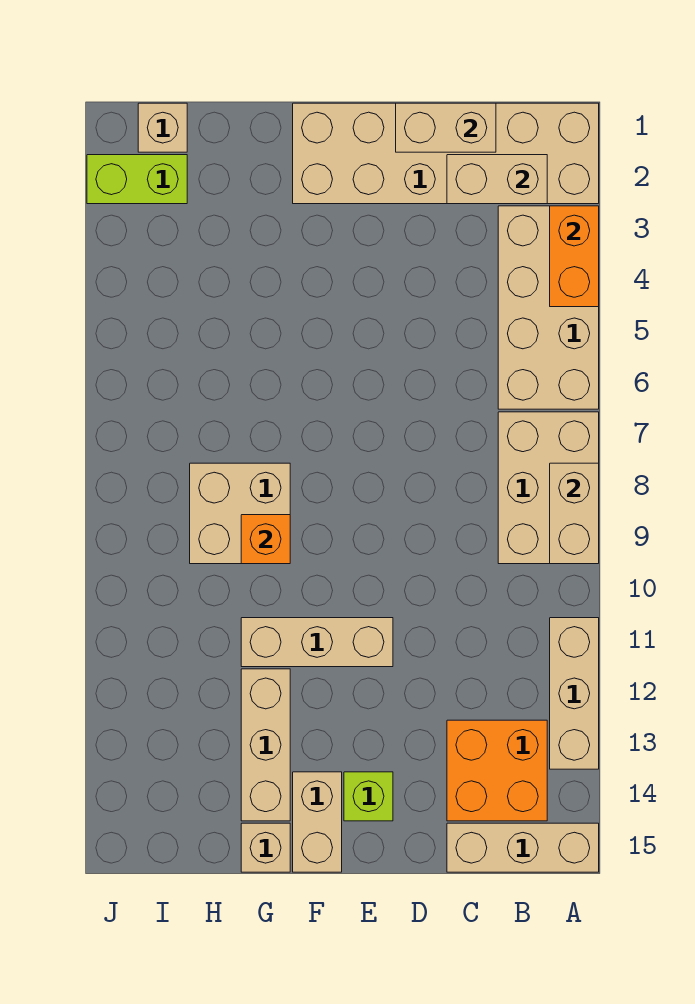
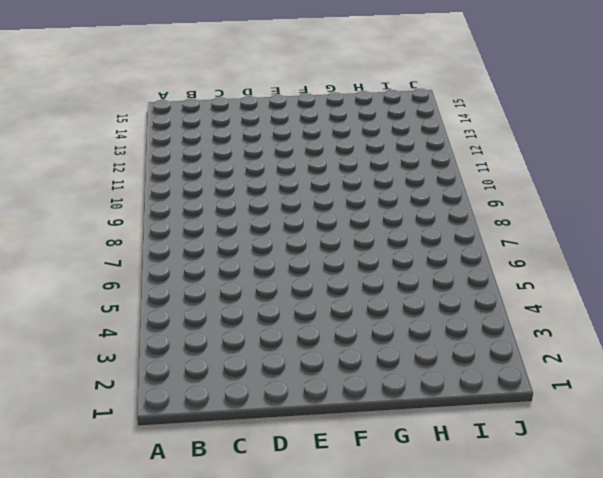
none -> tan brick A1:F2 level 1
none -> tan brick A3:B6 level 1
none -> tan brick A7:B9 level 1

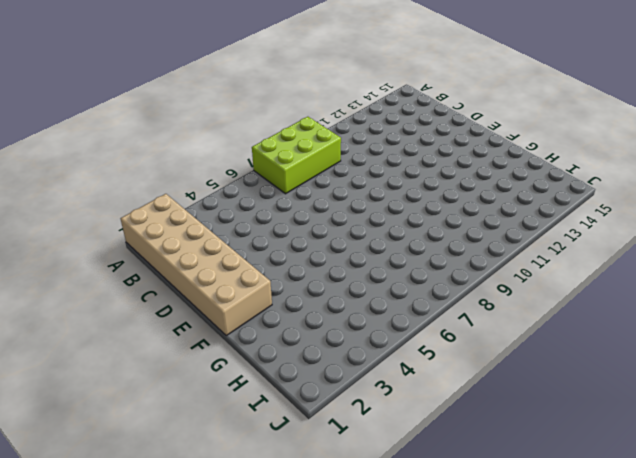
lime brick A7:B9 level 1 -> tan brick A7:B9 level 1
none -> tan brick A3:B6 level 1
none -> tan brick A11:A13 level 1
none -> tan brick A15:C15 level 1

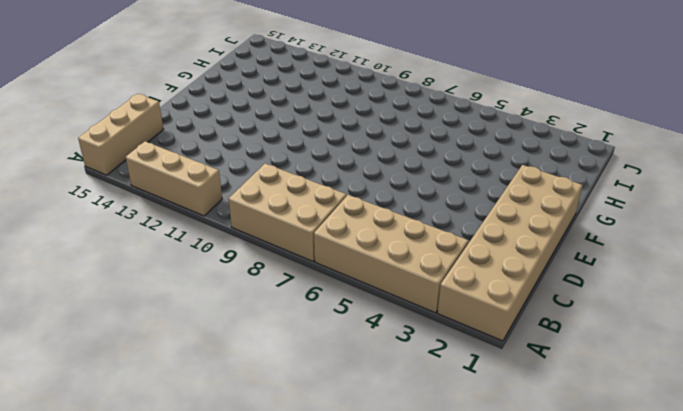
none -> orange brick B13:C14 level 1
none -> tan brick E11:G11 level 1
none -> lime brick E14 level 1

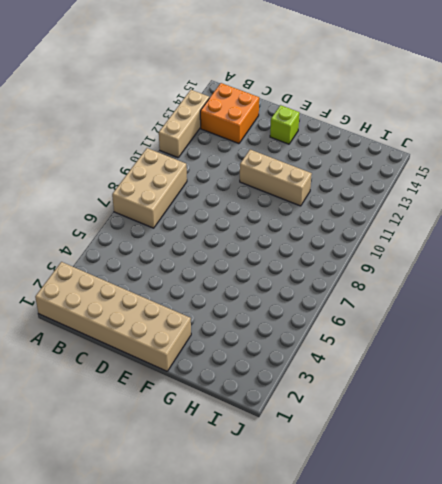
none -> tan brick A3:B6 level 1
none -> tan brick A15:C15 level 1
none -> tan brick F14:F15 level 1

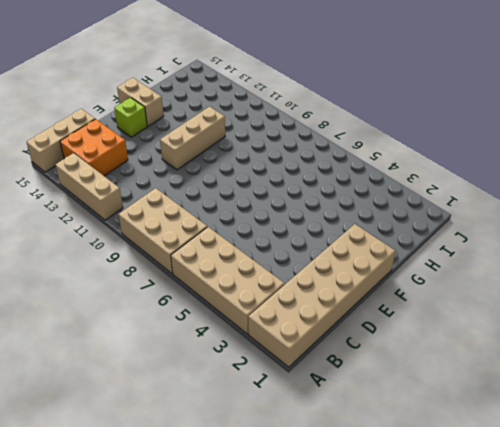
none -> tan brick G8:H9 level 1
none -> tan brick G12:G14 level 1
none -> tan brick G15 level 1

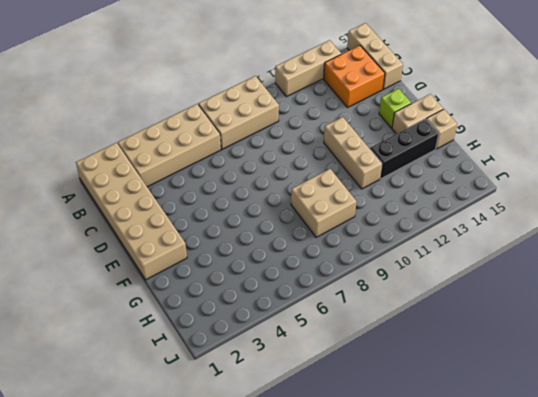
black brick G12:G14 level 1 -> tan brick G12:G14 level 1
none -> tan brick I1 level 1
none -> lime brick I2:J2 level 1
none -> orange brick A3:A4 level 2

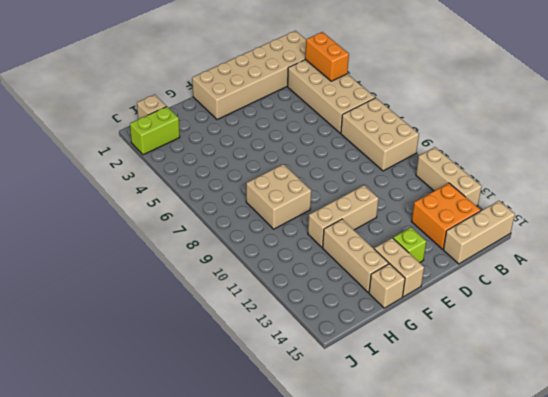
none -> tan brick A8:A9 level 2
none -> tan brick B2:C2 level 2
none -> tan brick C1:D1 level 2

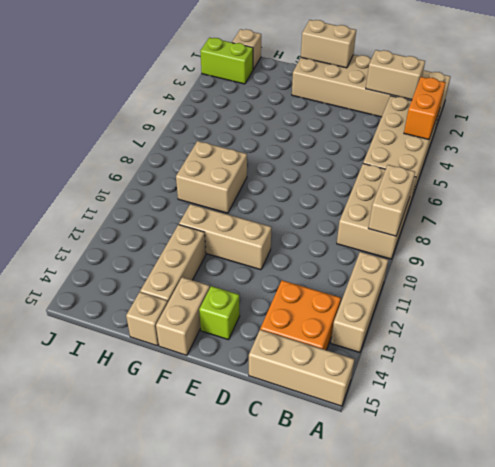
tan brick E1:F1 level 2 -> tan brick C1:D1 level 2
none -> orange brick G9 level 2

